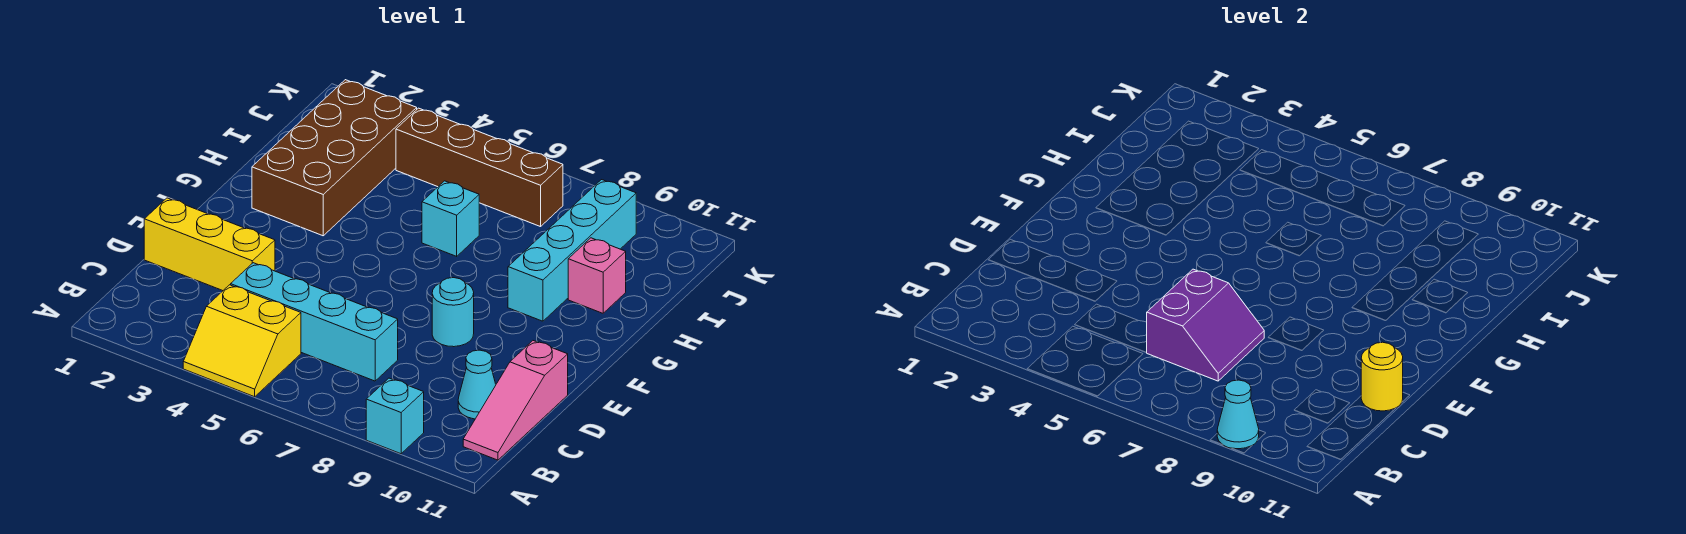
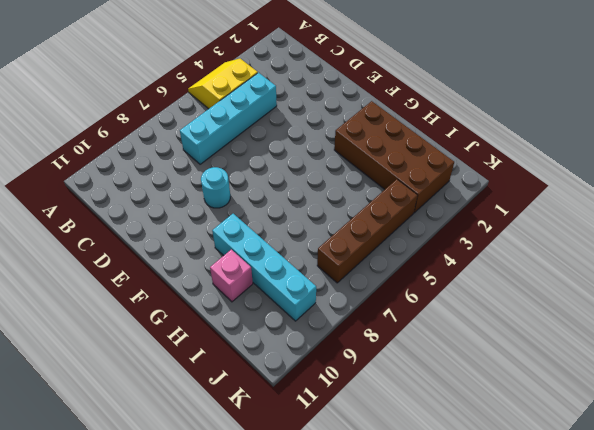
none -> cyan brick A9 level 1
none -> pink slope B11:D11 level 1 top D
none -> cyan cone C10 level 1

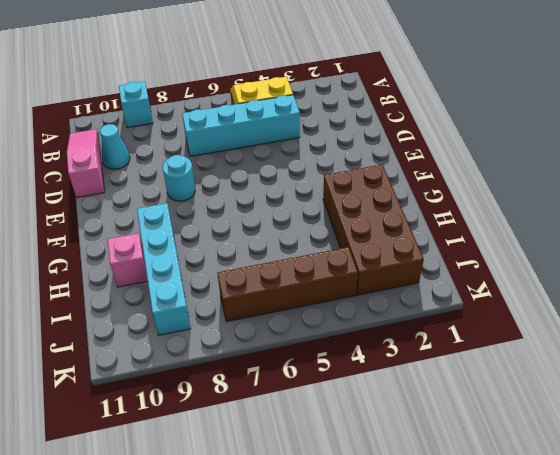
none -> yellow brick D1:D3 level 1
none -> cyan brick H6 level 1
none -> cyan cone A9 level 2

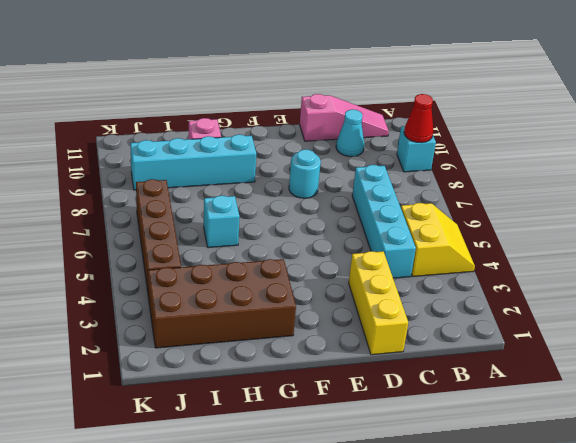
red cone A9 level 2 -> cyan cone A9 level 2
none -> purple slope C6:D7 level 2 top 6
none -> yellow round brick D11 level 2

